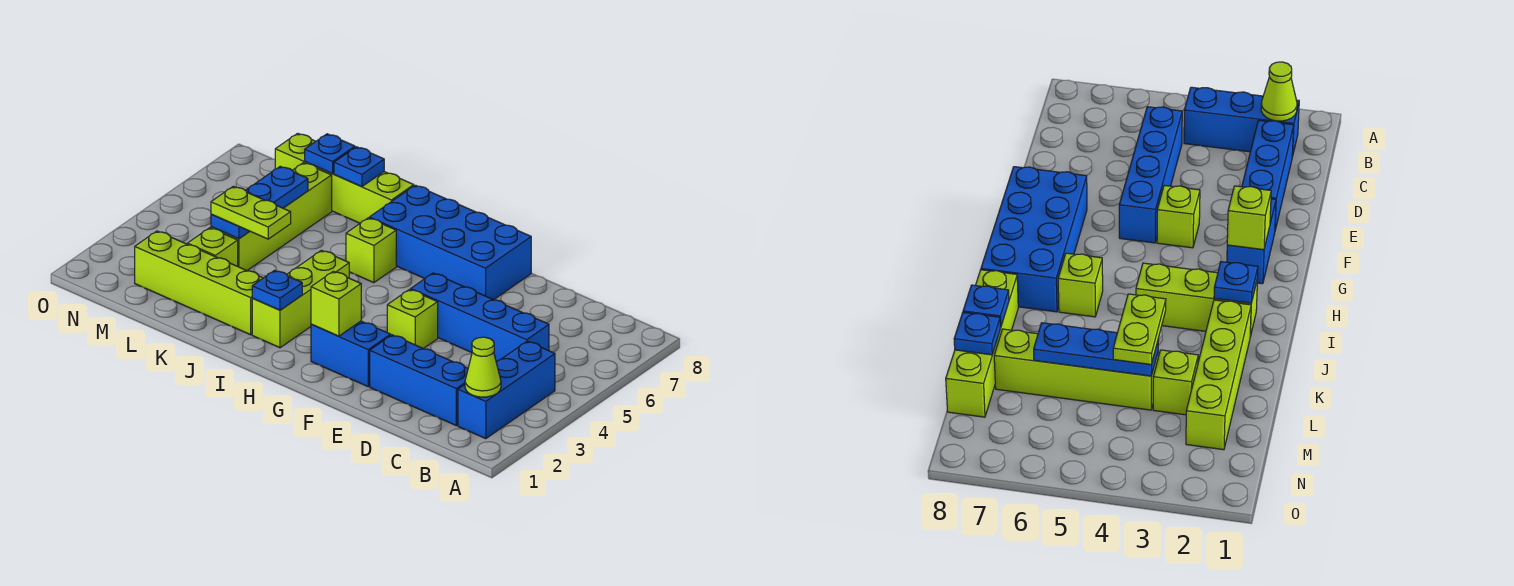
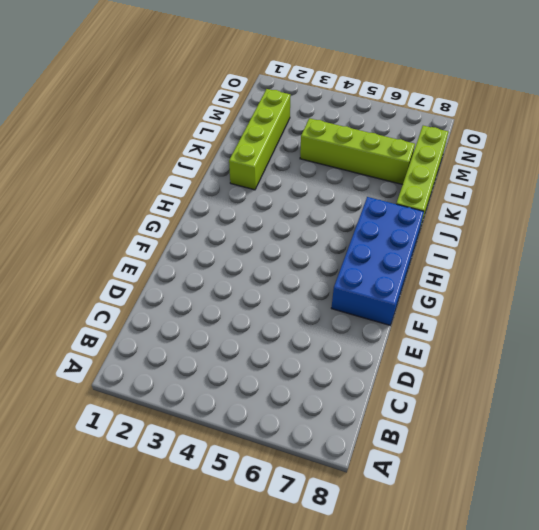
none -> blue brick B2:B4 level 1
none -> blue brick C2:E2 level 1
none -> blue brick C5:F5 level 1

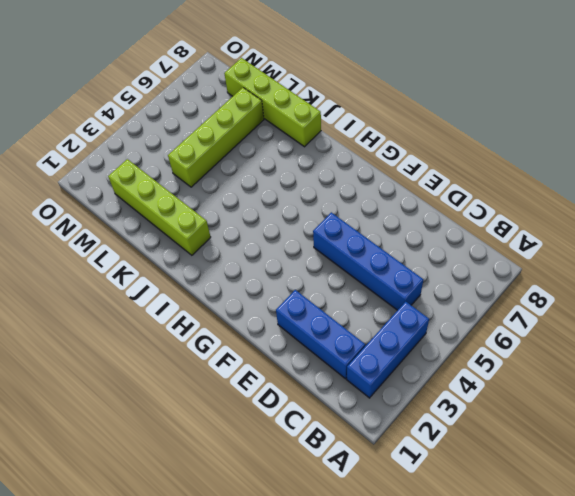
none -> blue brick F2:G2 level 1
none -> lime brick F4 level 1
none -> blue brick F7:I8 level 1

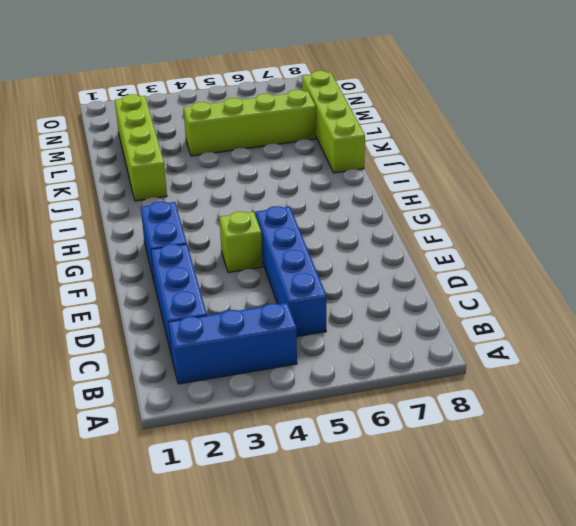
none -> blue brick F7:I8 level 1
none -> lime brick I2:I4 level 1
none -> lime brick I6 level 1

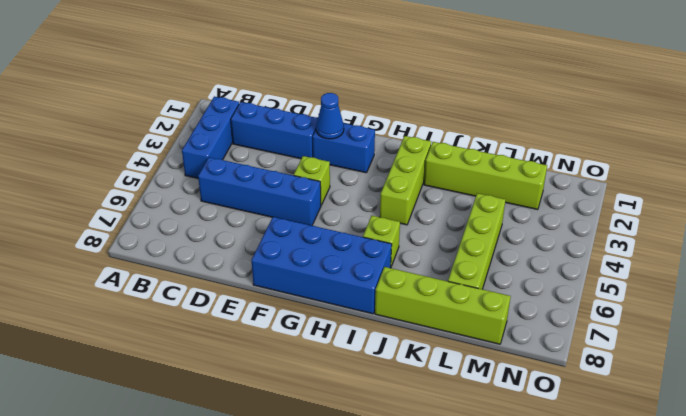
blue cone F2 level 2 -> none
none -> lime brick L3 level 1
none -> lime cone B2 level 2
none -> lime brick G2 level 2

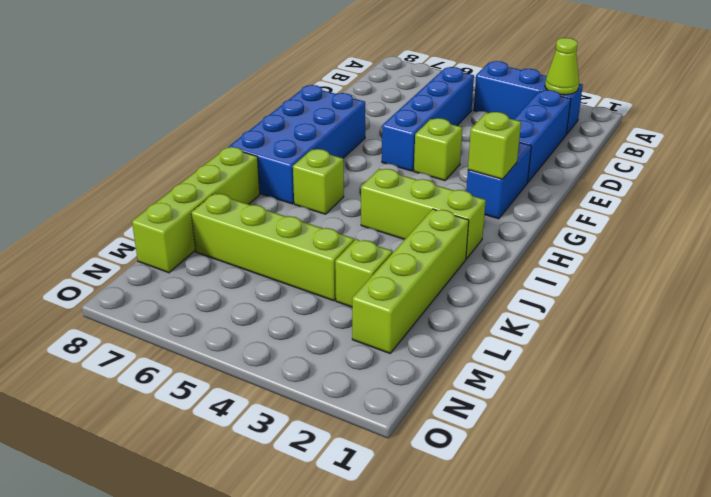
none -> blue plate I2 level 2
none -> blue plate K8 level 2
none -> blue plate L4:L6 level 2

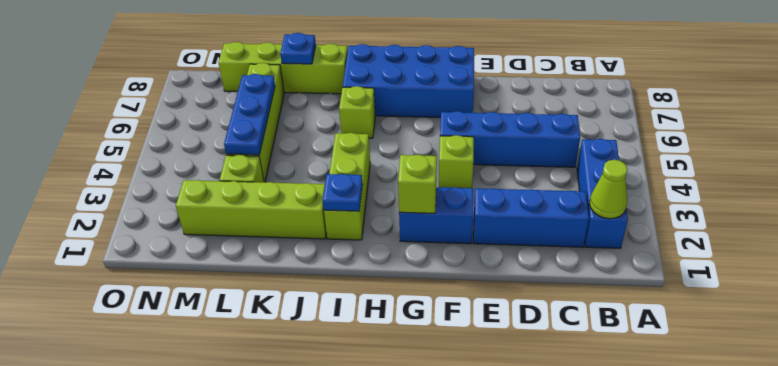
none -> blue plate L8 level 2
none -> lime plate K4:L4 level 3

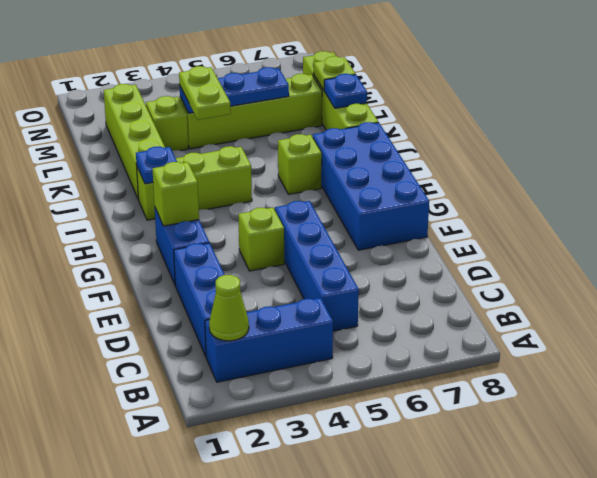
lime plate L8 level 2 -> blue plate L8 level 2

